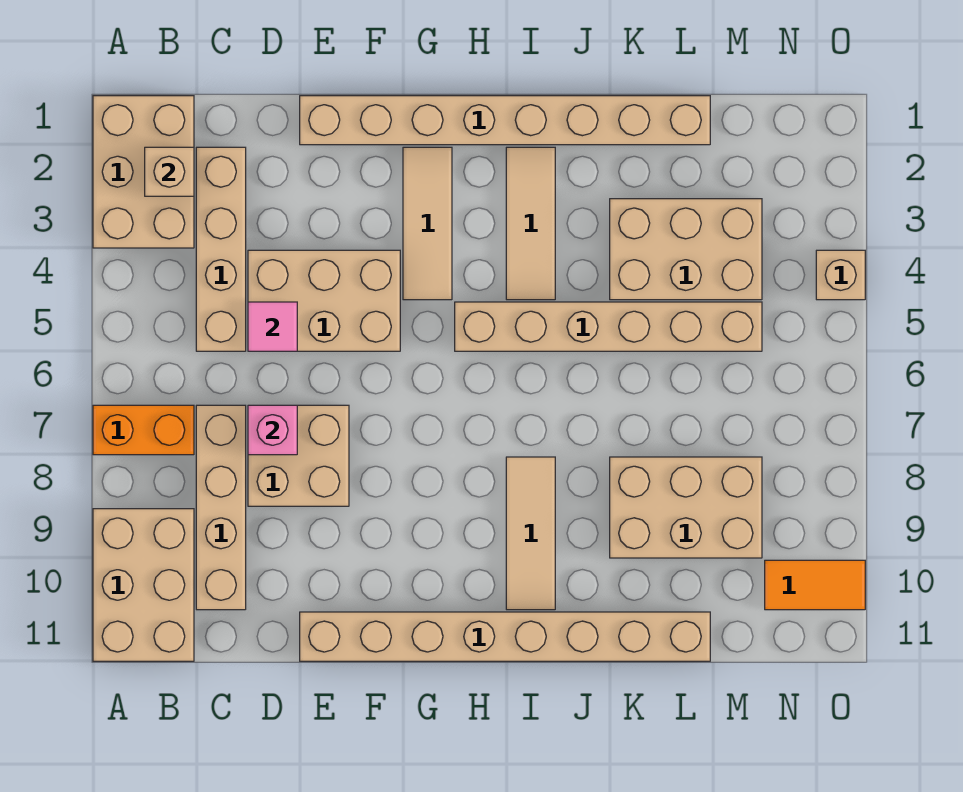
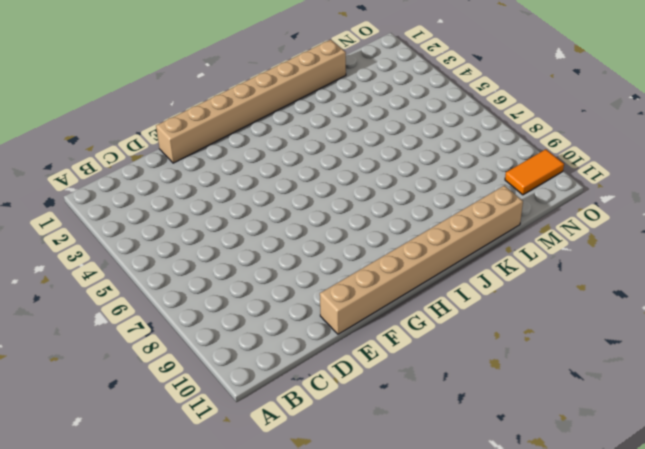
none -> tan brick A1:B3 level 1
none -> orange brick A7:B7 level 1
none -> tan brick A9:B11 level 1

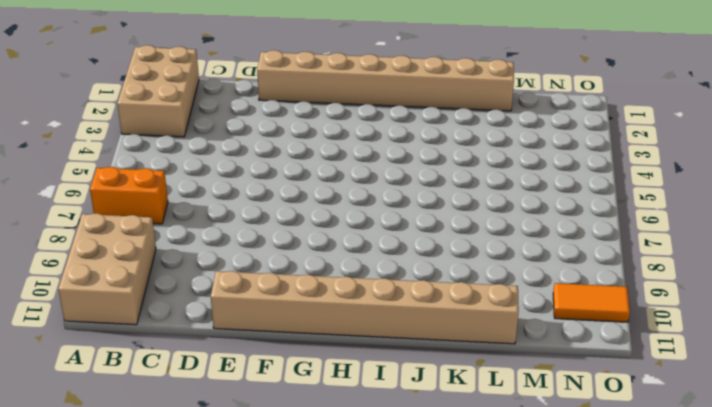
none -> tan brick C2:C5 level 1
none -> tan brick C7:C10 level 1
none -> tan brick D4:F5 level 1

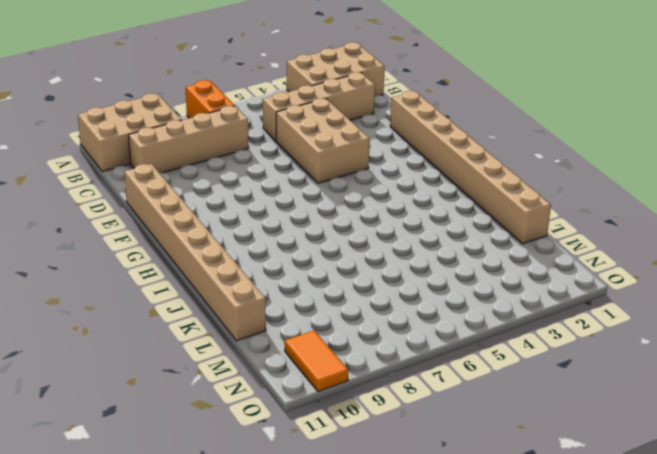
none -> tan brick D7:E8 level 1
none -> tan tile G2:G4 level 1
none -> tan brick H5:M5 level 1

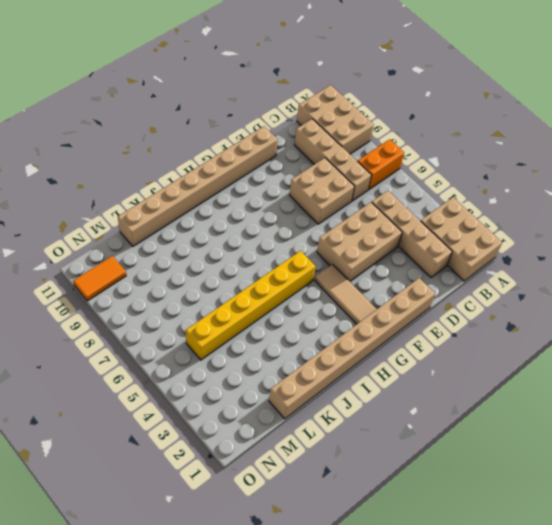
yellow brick H5:M5 level 1 -> tan brick H5:M5 level 1
none -> tan tile I2:I4 level 1
none -> tan tile I8:I10 level 1
none -> tan brick K3:M4 level 1

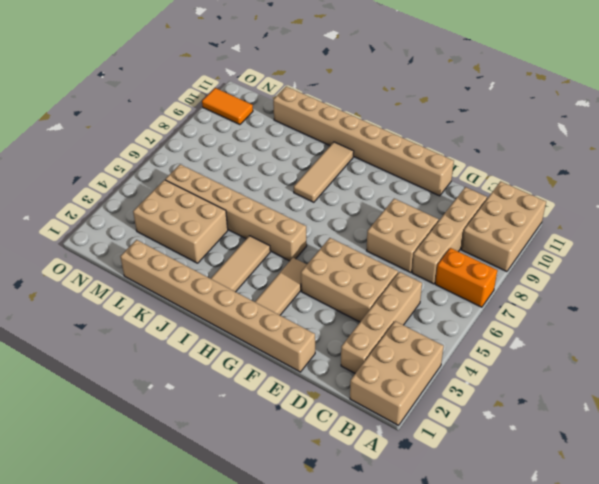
none -> tan brick K8:M9 level 1
none -> tan brick O4 level 1
none -> tan brick B2 level 2

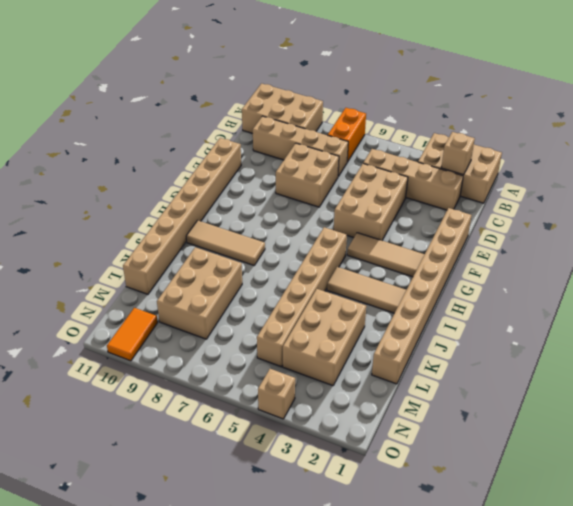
none -> pink tile D5 level 2
none -> pink brick D7 level 2

